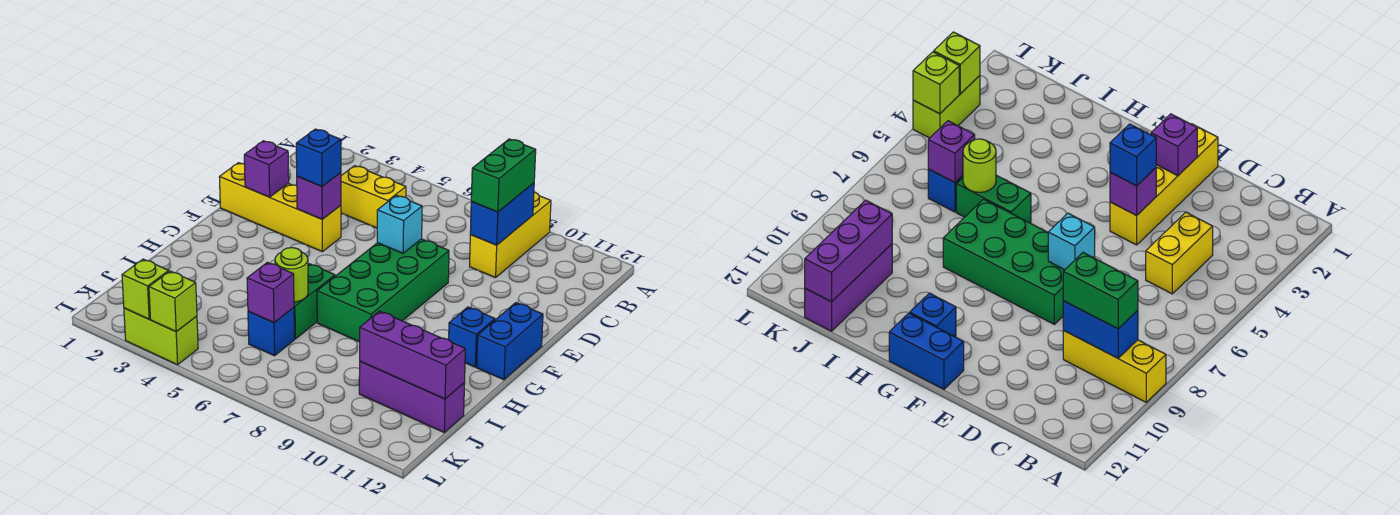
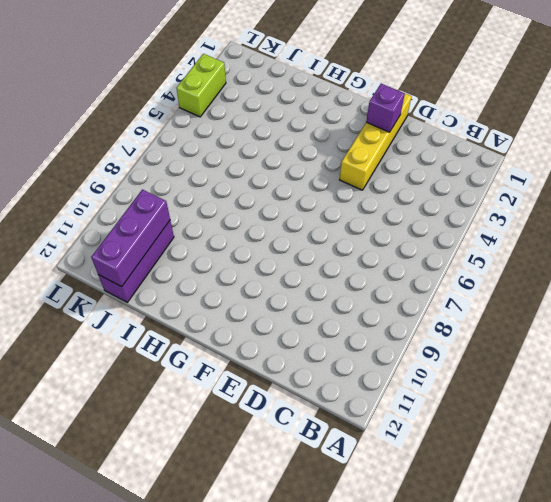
none -> yellow brick A9:C9 level 1
none -> yellow brick C4:C5 level 1
none -> green brick E7:H8 level 1

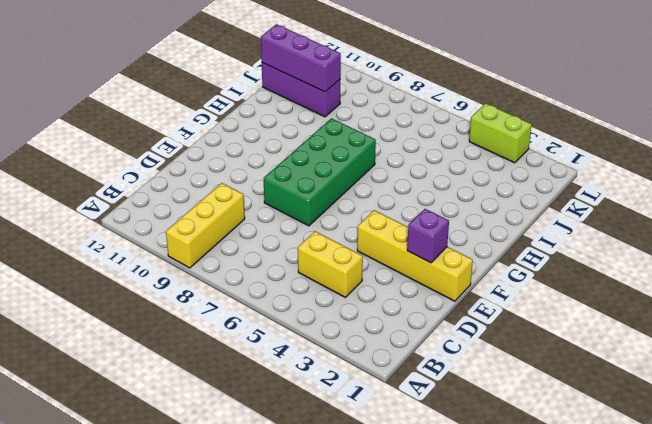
none -> blue brick F12:G12 level 1
none -> blue brick G11 level 1
none -> green brick H6:I6 level 1

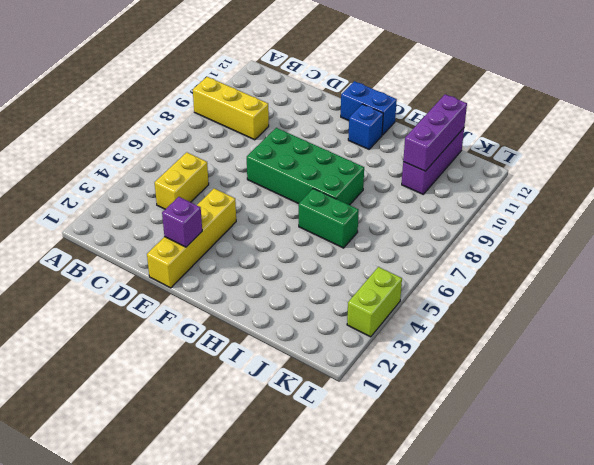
none -> blue brick J6 level 1
none -> blue brick B9:C9 level 2
none -> purple brick E4 level 2

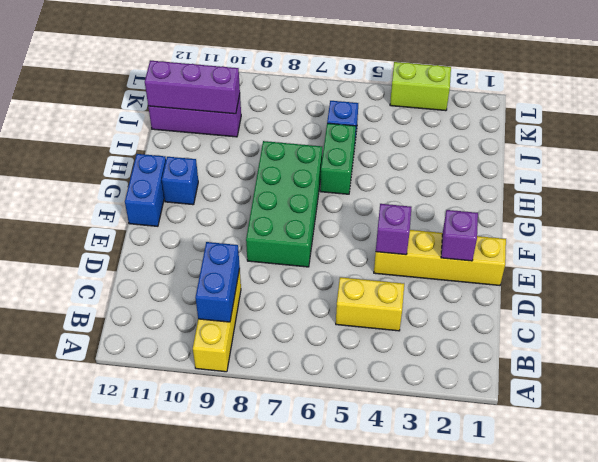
none -> cyan brick E7 level 2
none -> lime round brick I6 level 2
none -> purple brick J6 level 2

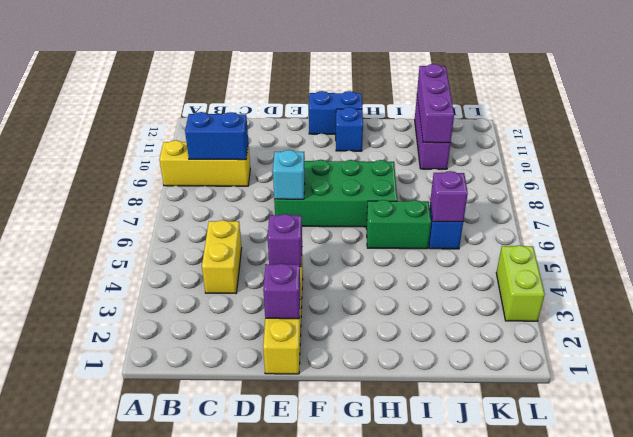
none -> lime round brick I6 level 2
none -> lime brick L3 level 2
none -> lime brick L4 level 2

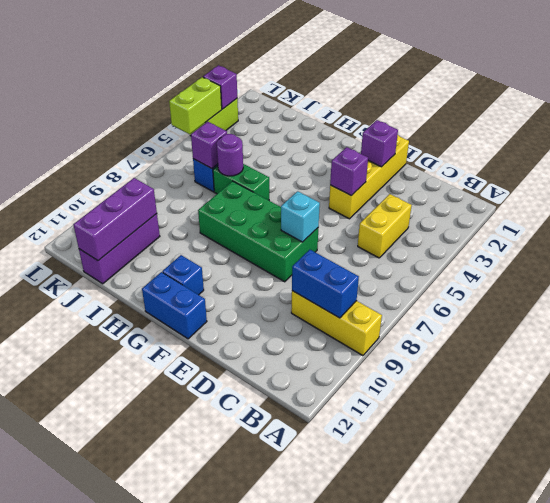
purple round brick I6 level 2 -> lime round brick I6 level 2
purple brick L3 level 2 -> lime brick L3 level 2
lime brick L4:L5 level 2 -> lime brick L4 level 2
none -> green brick B9:C9 level 3
none -> blue brick E4 level 3

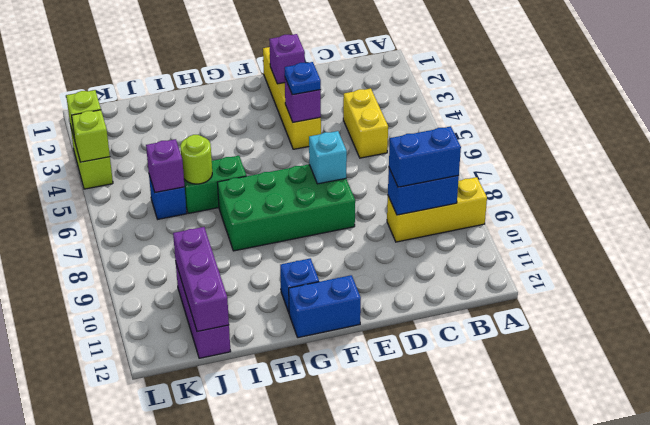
blue brick B9:C9 level 3 -> green brick B9:C9 level 3
blue plate E4 level 3 -> blue brick E4 level 3

